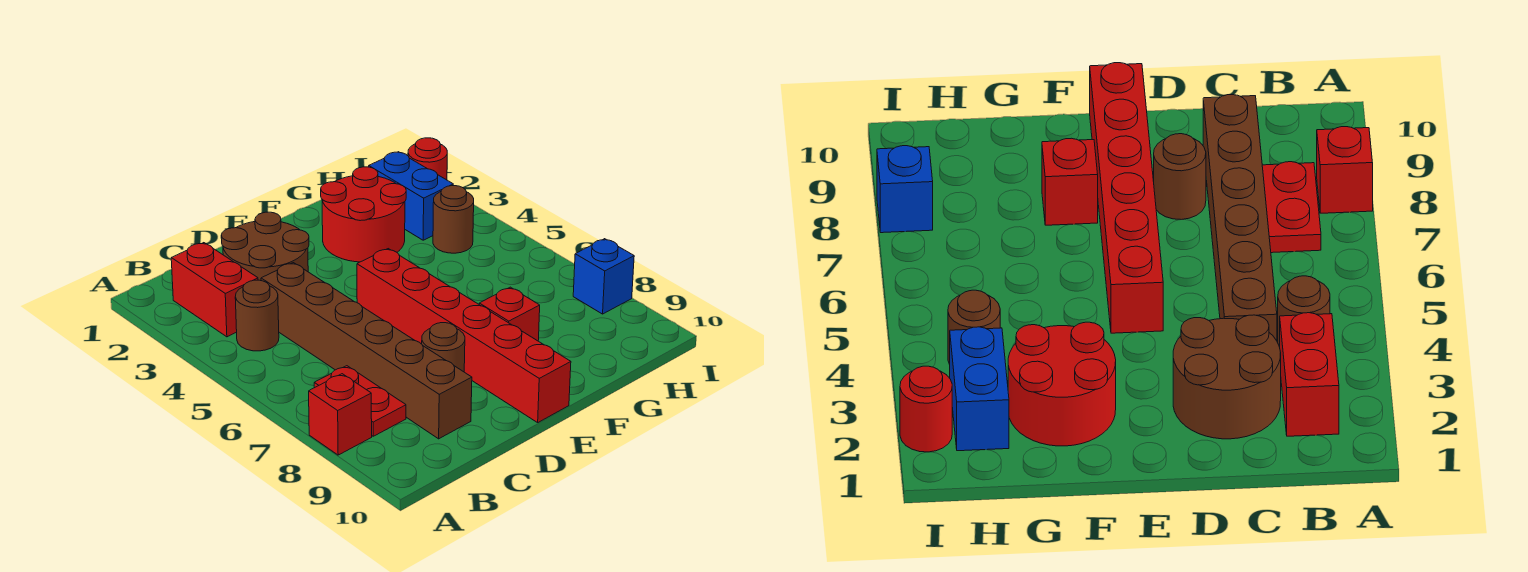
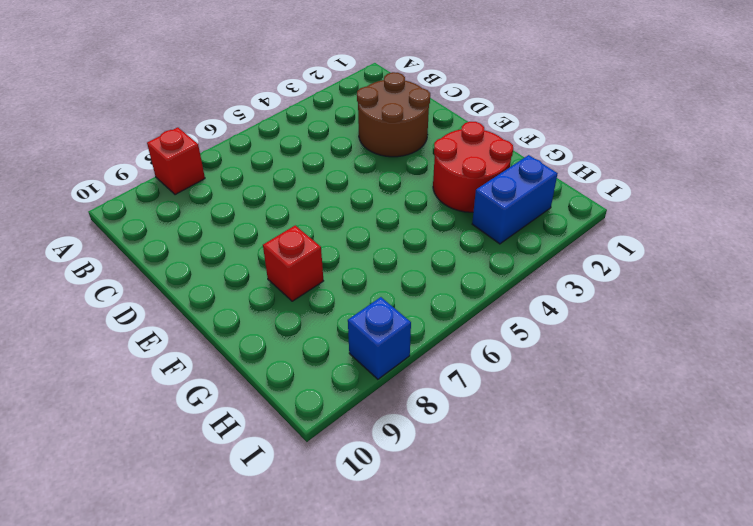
none -> red brick B2:B3 level 1
none -> brown round brick B4 level 1
none -> red plate B7:B8 level 1

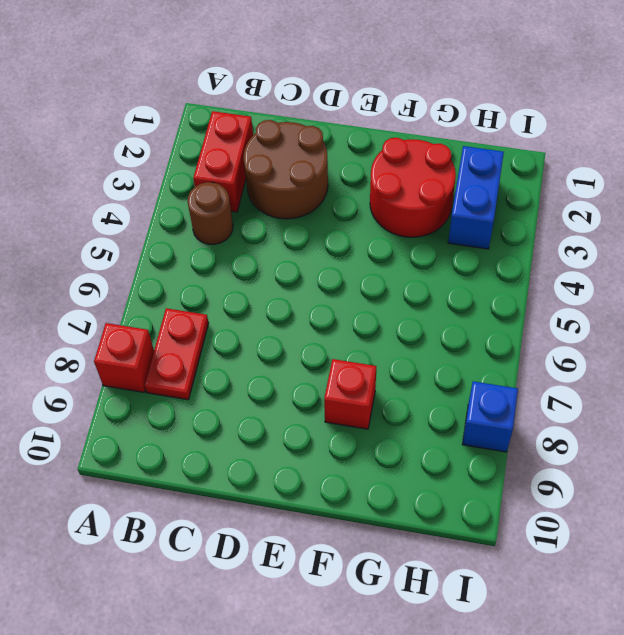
none -> brown brick C4:C9 level 1
none -> brown round brick D8 level 1
none -> red brick E5:E10 level 1

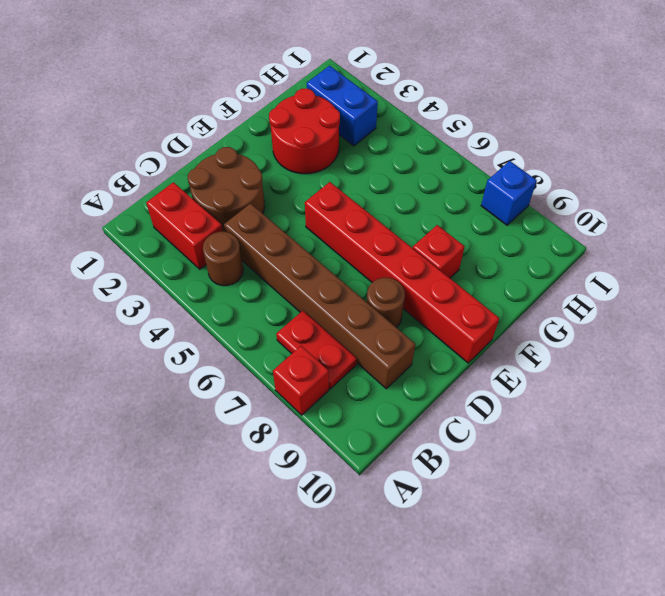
none -> brown round brick H4 level 1
none -> red round brick I2 level 1

